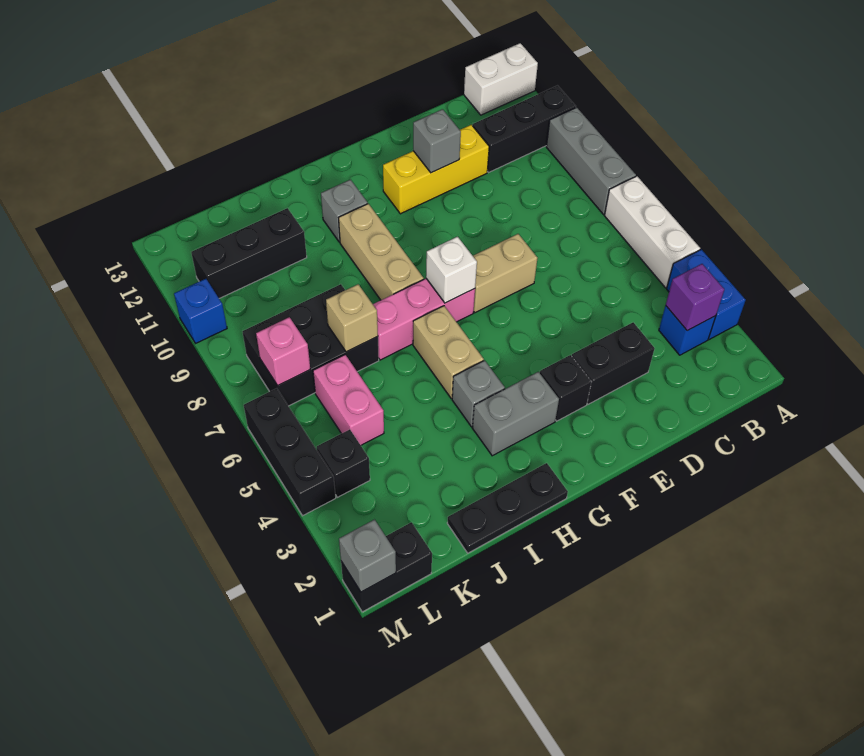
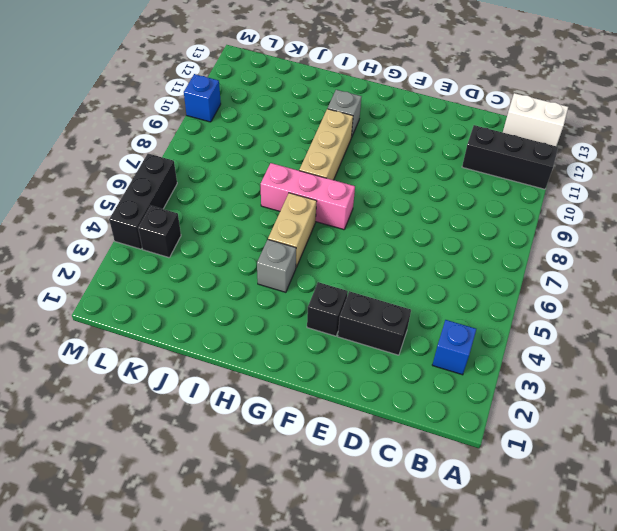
none -> blue brick A3:A4 level 1
none -> white brick A5:A7 level 1
none -> grey brick A8:A10 level 1
none -> yellow brick D11:F11 level 1

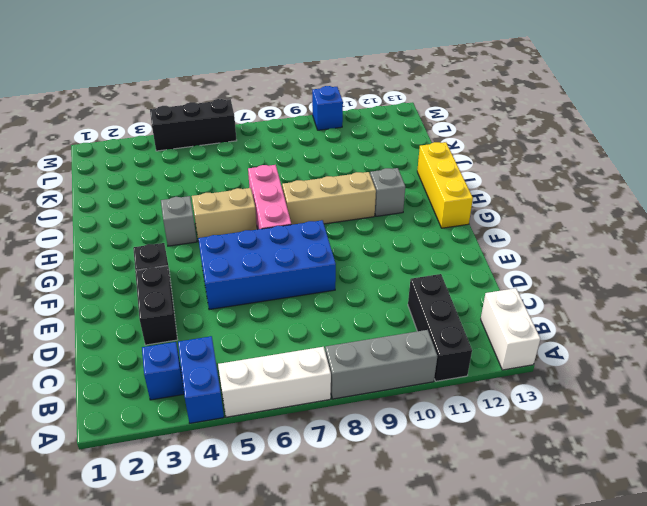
blue brick A4:B4 level 1 -> blue brick A3:A4 level 1
blue brick E5:F8 level 1 -> tan brick E7:F7 level 1
yellow brick G13:I13 level 1 -> yellow brick D11:F11 level 1
none -> grey brick G3:H3 level 1
none -> black plate H1:J1 level 1
none -> black brick J7:L8 level 1
none -> black brick J11:L11 level 1

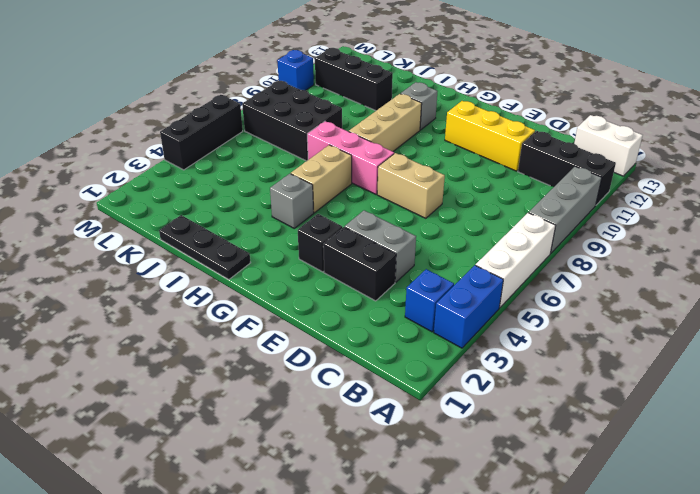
grey brick D4:E4 level 1 -> grey brick G3:H3 level 1
none -> pink brick K5:K6 level 1
none -> black brick L1:M1 level 1
none -> black brick L4 level 1
none -> purple brick B3 level 2

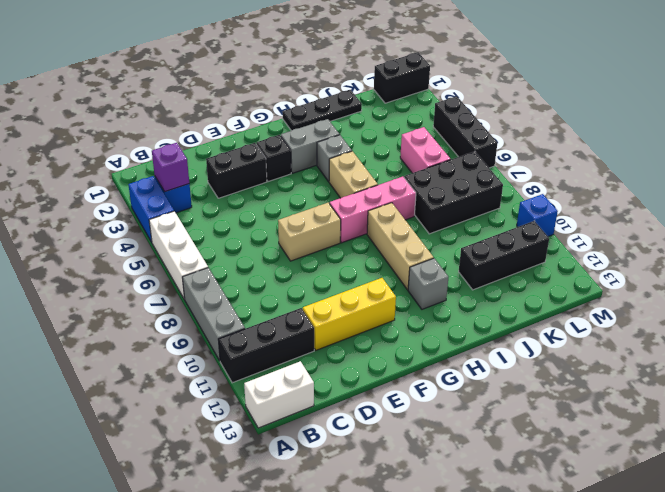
none -> black brick L4 level 1
none -> grey brick E11 level 2
none -> white brick G7 level 2
none -> tan brick J7 level 2

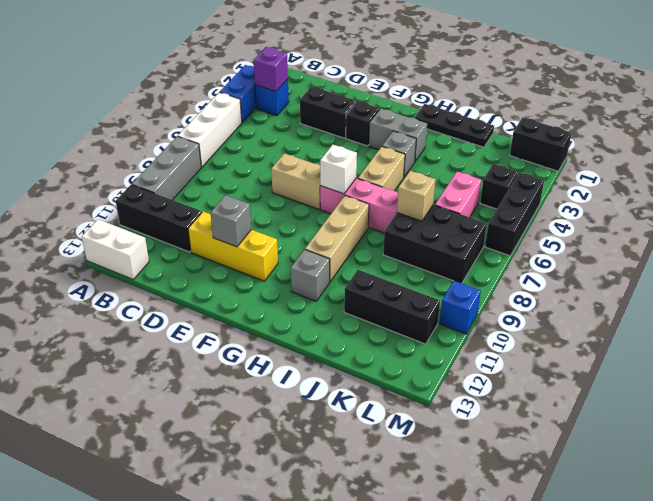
none -> pink brick L7 level 2
none -> grey brick M1 level 2

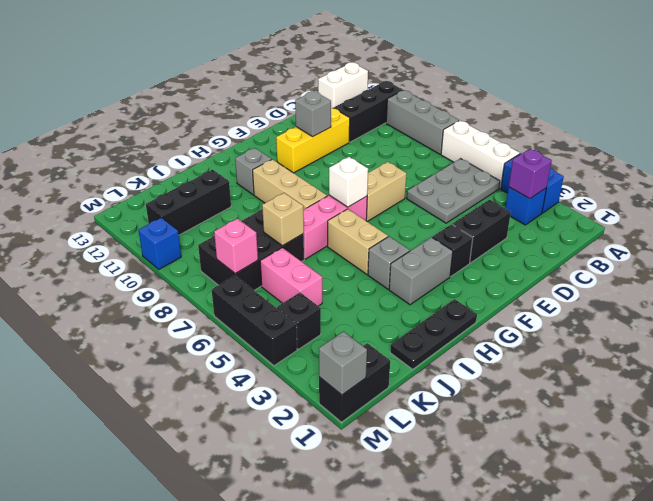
grey plate B5:D6 level 1 -> none

